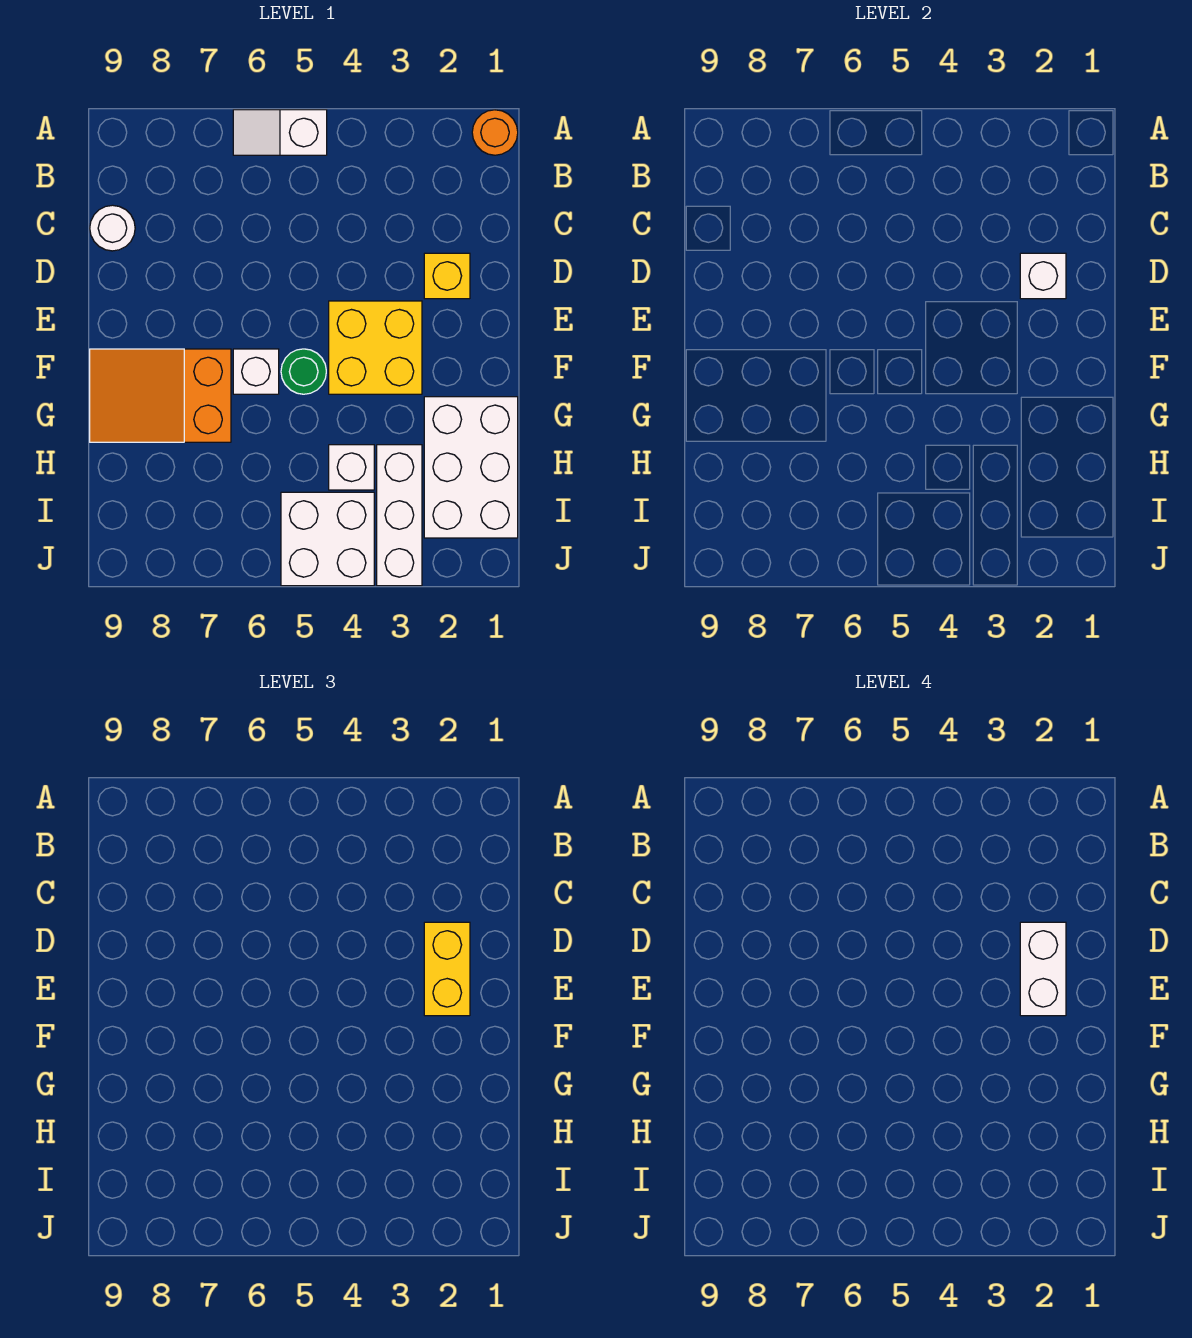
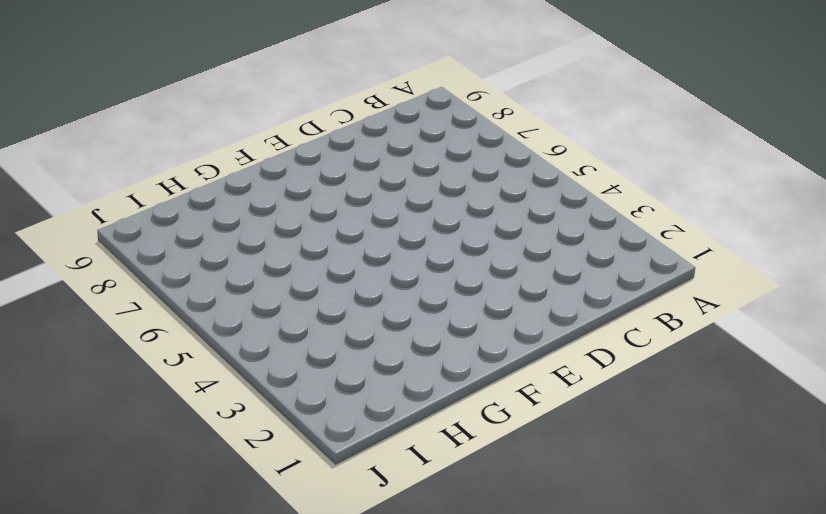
none -> orange round brick A1 level 1
none -> white slope A5:A6 level 1 top 5
none -> white round brick C9 level 1

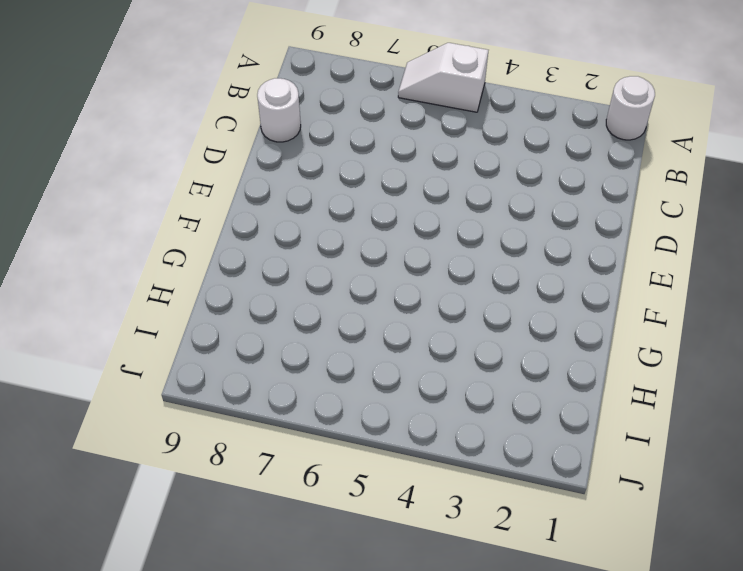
white round brick A1 level 1 -> orange round brick A1 level 1
none -> yellow brick D2 level 1
none -> yellow brick E3:F4 level 1
none -> green round brick F5 level 1

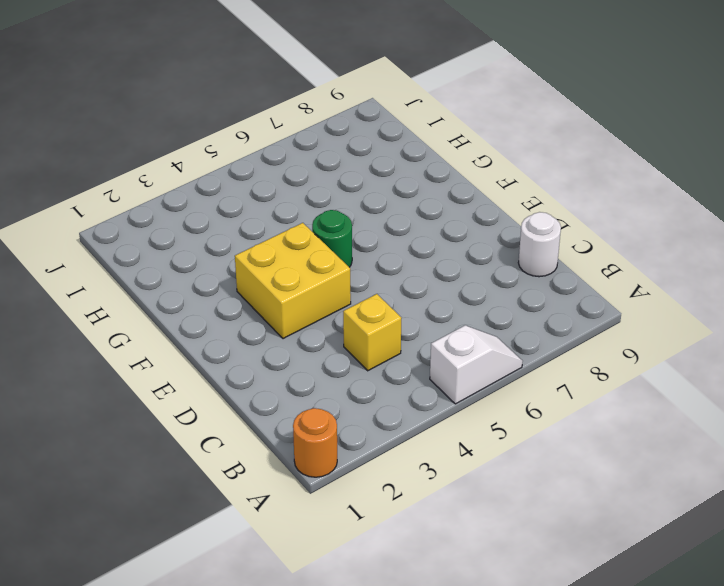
yellow brick C4 level 1 -> yellow brick D2 level 1
none -> white brick F6 level 1
none -> orange slope F7:G9 level 1 top 7
none -> white brick G1:I2 level 1

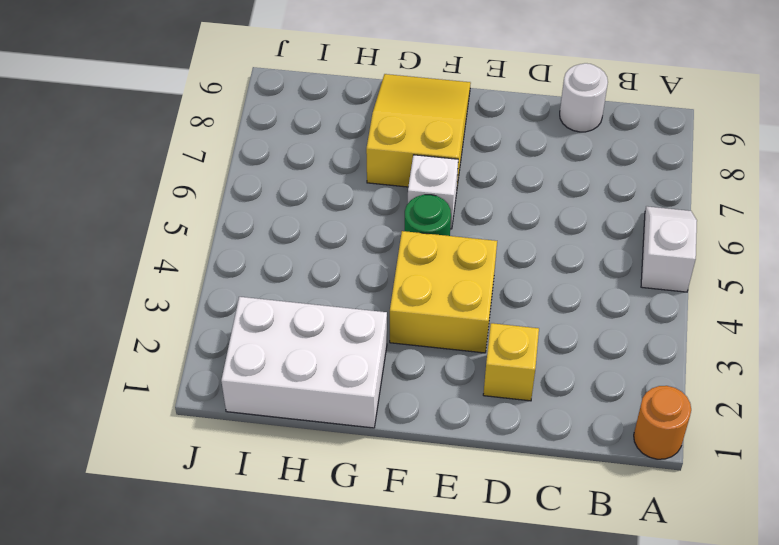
yellow slope F7:G9 level 1 top 7 -> orange slope F7:G9 level 1 top 7
none -> white brick H3:J3 level 1
none -> white brick H4 level 1
none -> white brick I4:J5 level 1

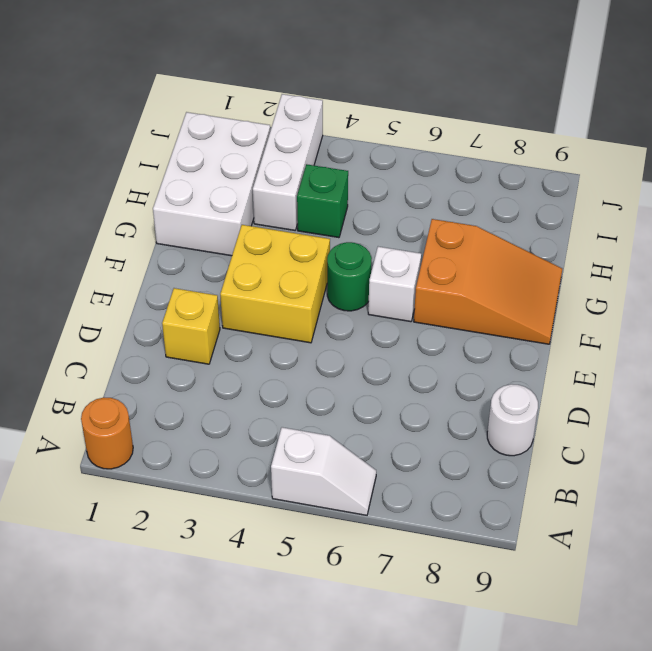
green brick H4 level 1 -> white brick H4 level 1
none -> white brick I4:J5 level 1
none -> white brick D2 level 2
none -> yellow brick D2:E2 level 3

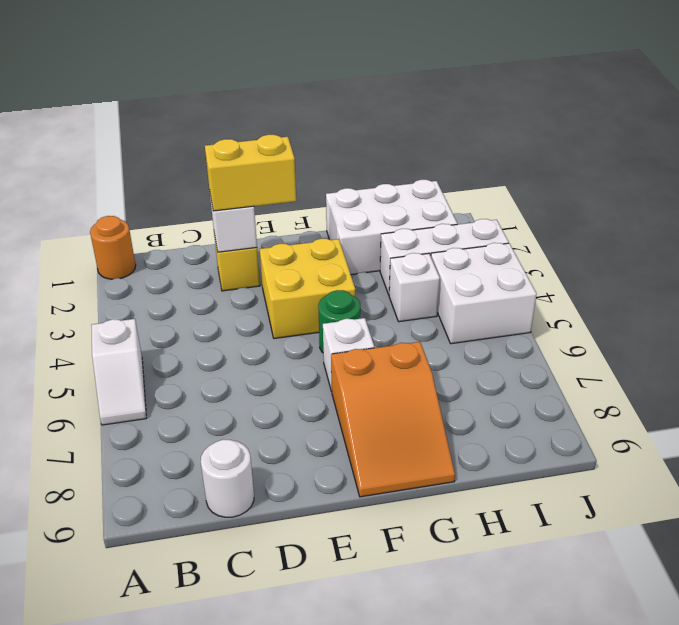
none -> white brick D2:E2 level 4

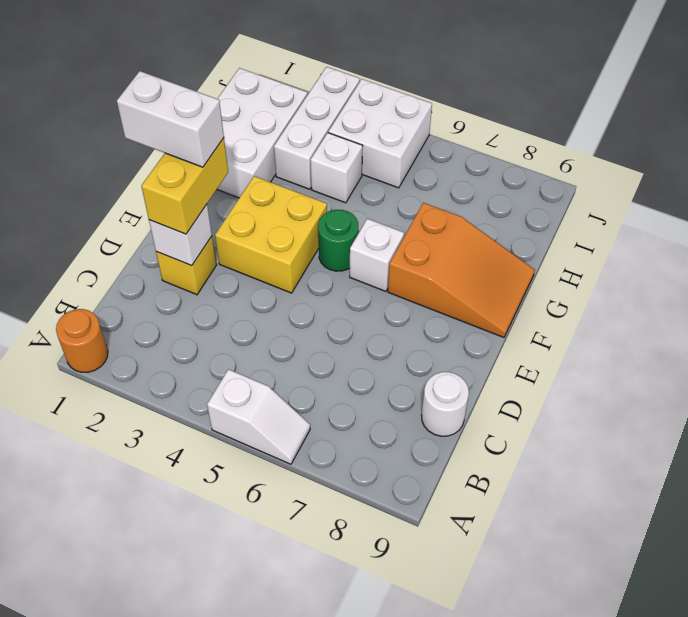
white brick E1:E2 level 4 -> white brick D2:E2 level 4

